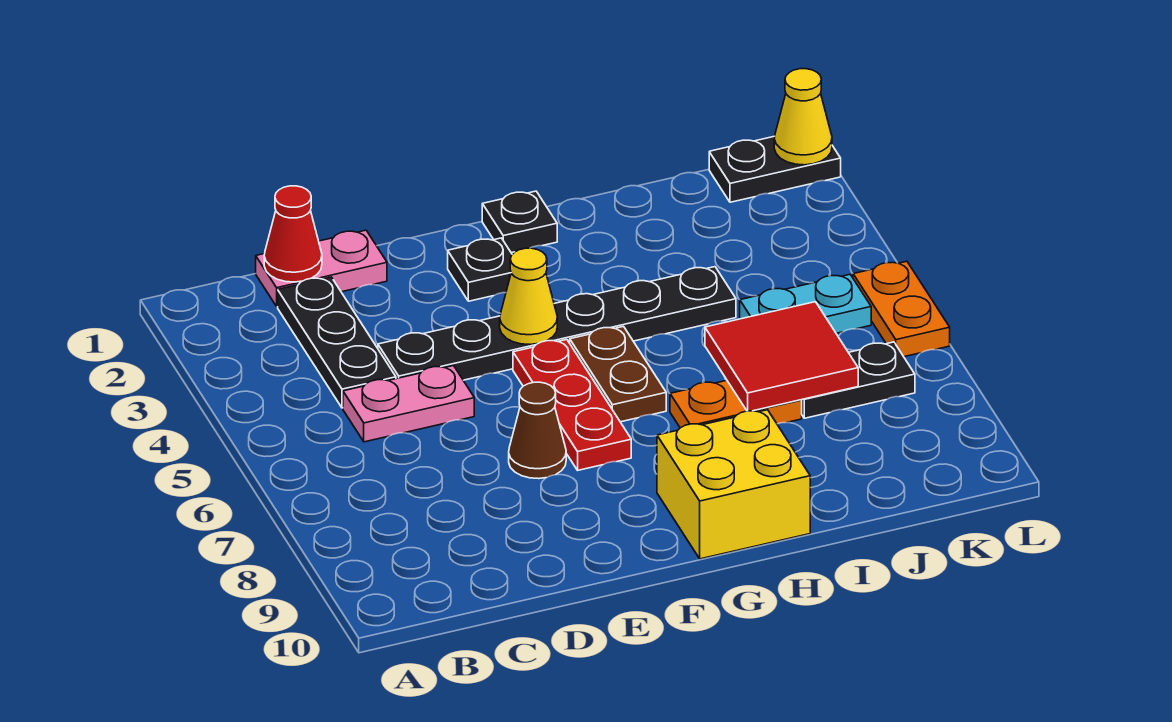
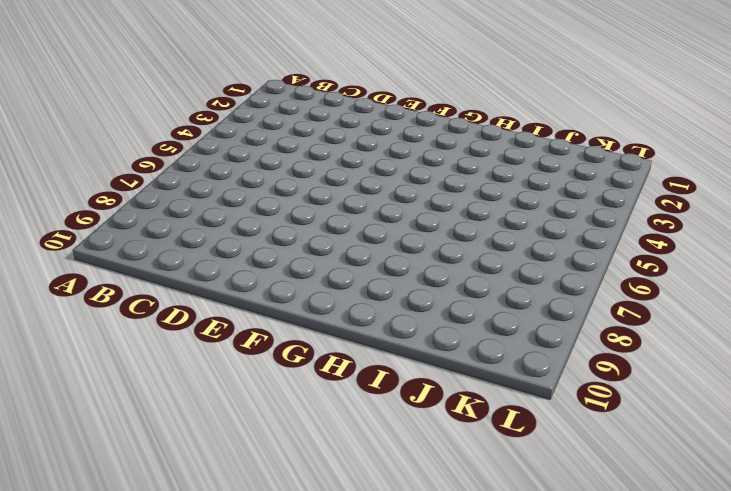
none -> pink plate C1:D1 level 1
none -> black plate C2:C4 level 1
none -> pink plate C5:D5 level 1

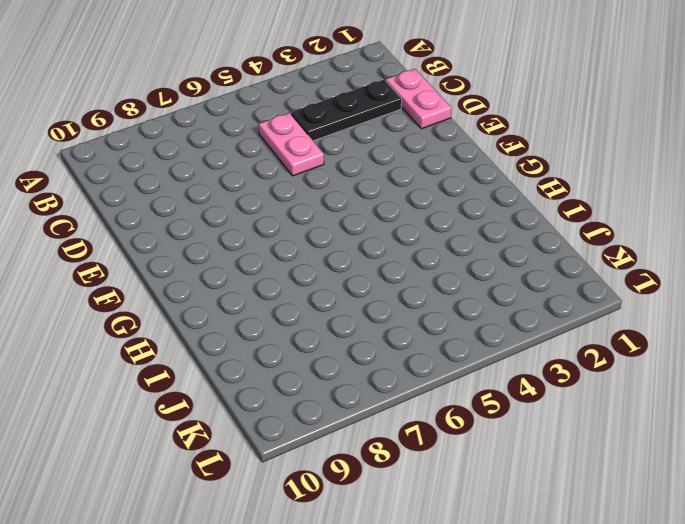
none -> black plate D4:I4 level 1
none -> brown cone E7 level 1
none -> black plate F2 level 1

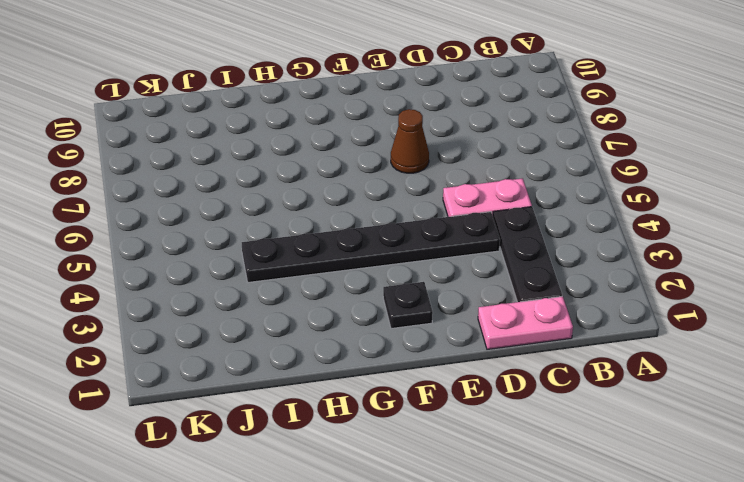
none -> red plate F5:F7 level 1
none -> black plate G1 level 1
none -> brown plate G5:G6 level 1

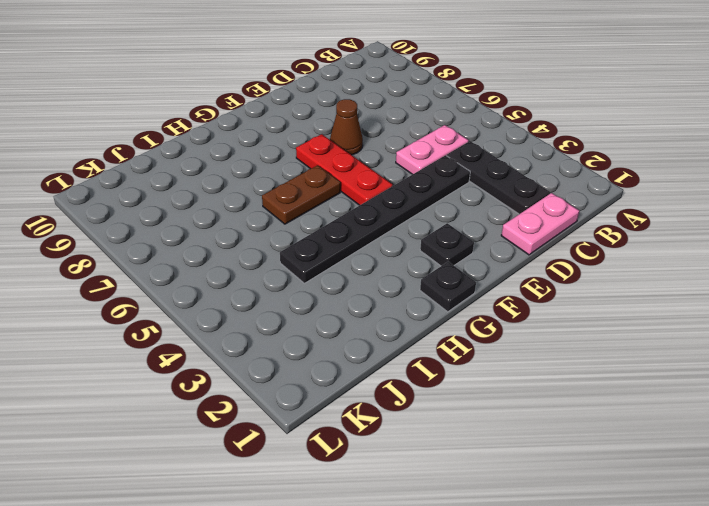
brown plate G6:H6 level 1 -> brown plate G5:G6 level 1
none -> yellow brick G9:H10 level 1
none -> orange plate H7:I7 level 1
none -> cyan plate J5:K5 level 1

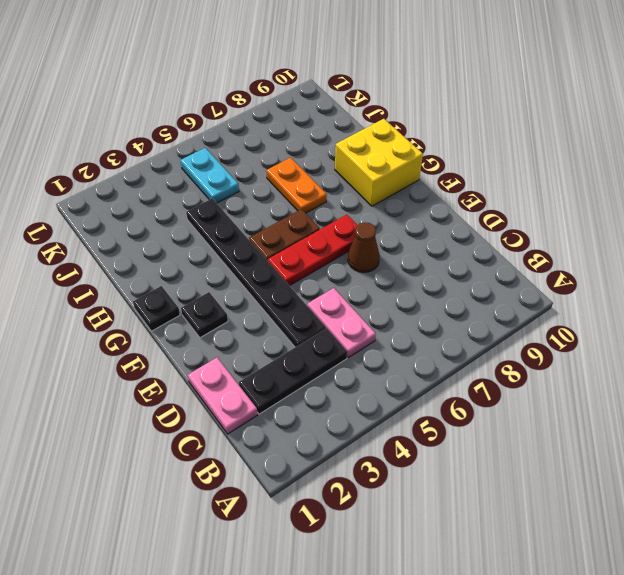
none -> black plate J7:K7 level 1
none -> black plate K1:L1 level 1
none -> orange plate L5:L6 level 1

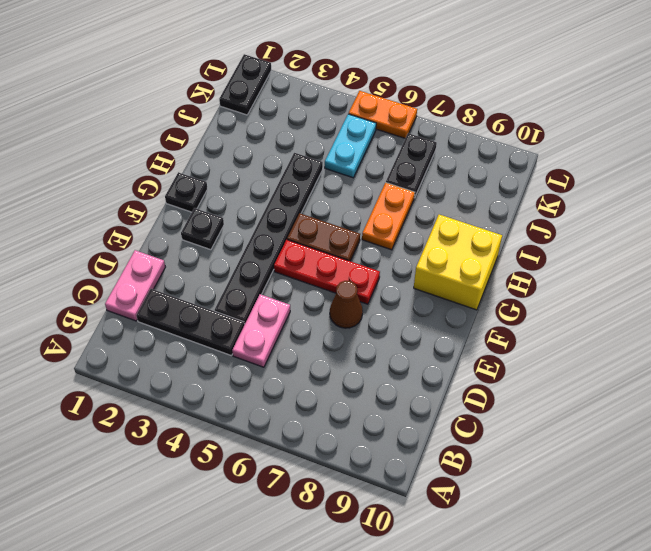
none -> red cone C1 level 2
none -> yellow cone F4 level 2
none -> red tile I6:J7 level 2

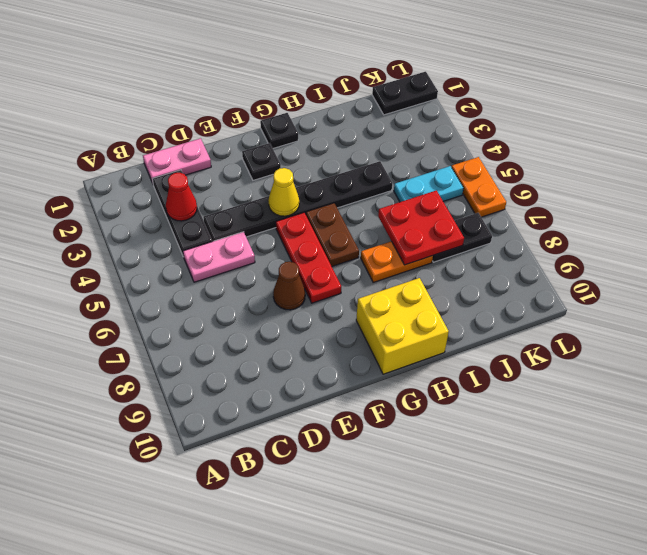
red cone C3 level 2 -> red cone C1 level 2
red plate I6:J7 level 2 -> red tile I6:J7 level 2
none -> yellow cone L1 level 2

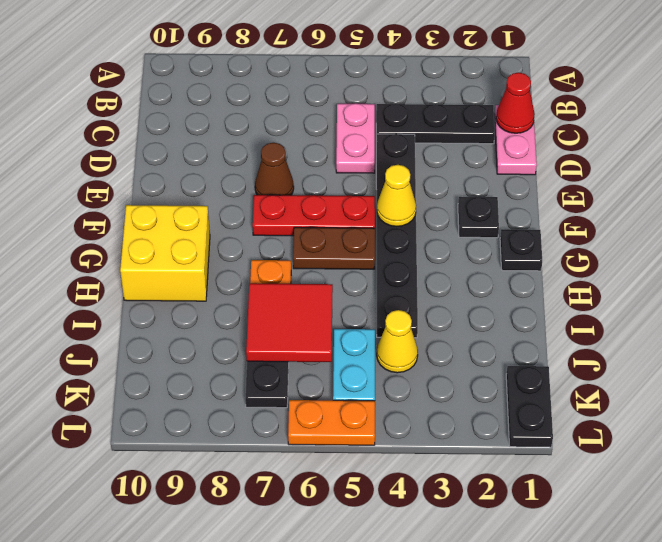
yellow cone J4 level 1 -> yellow cone L1 level 2

